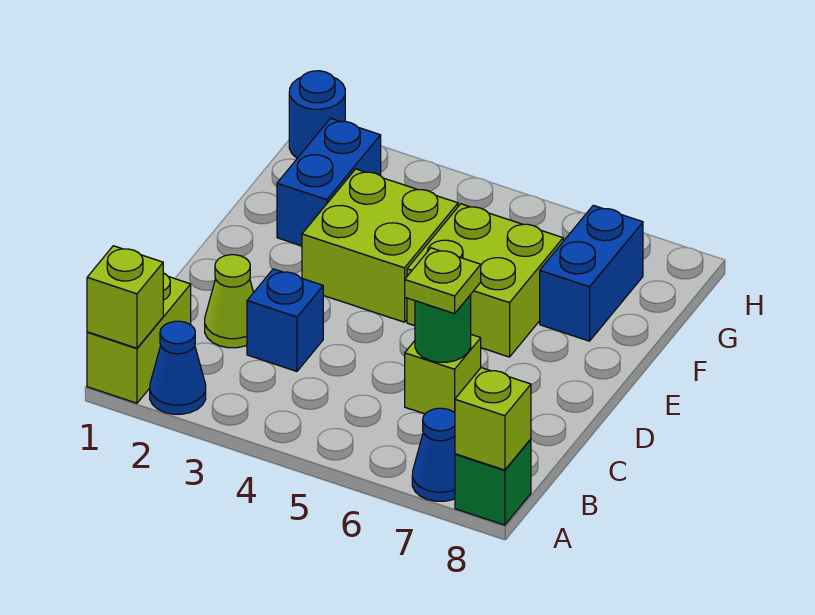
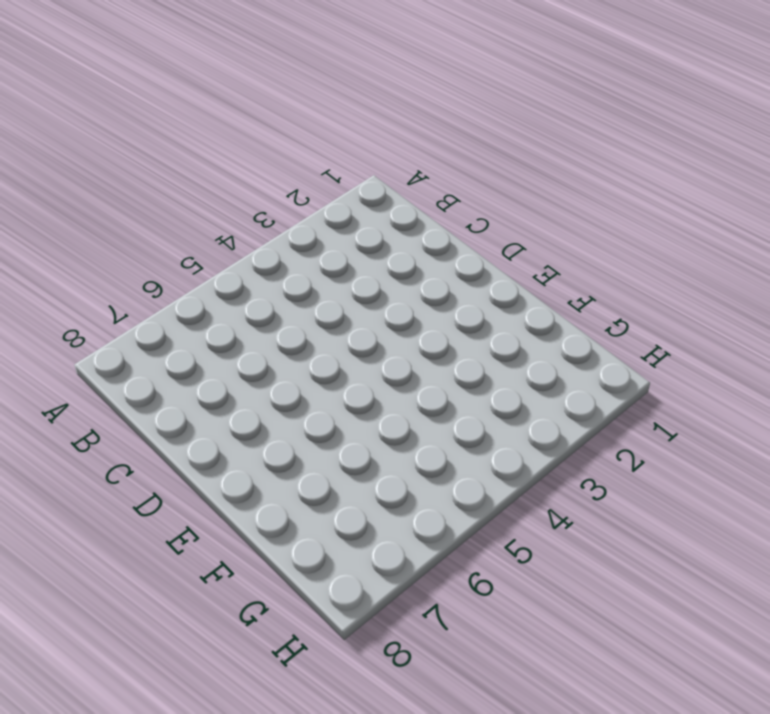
none -> lime brick A1:B1 level 1
none -> blue cone A2 level 1
none -> blue cone A7 level 1

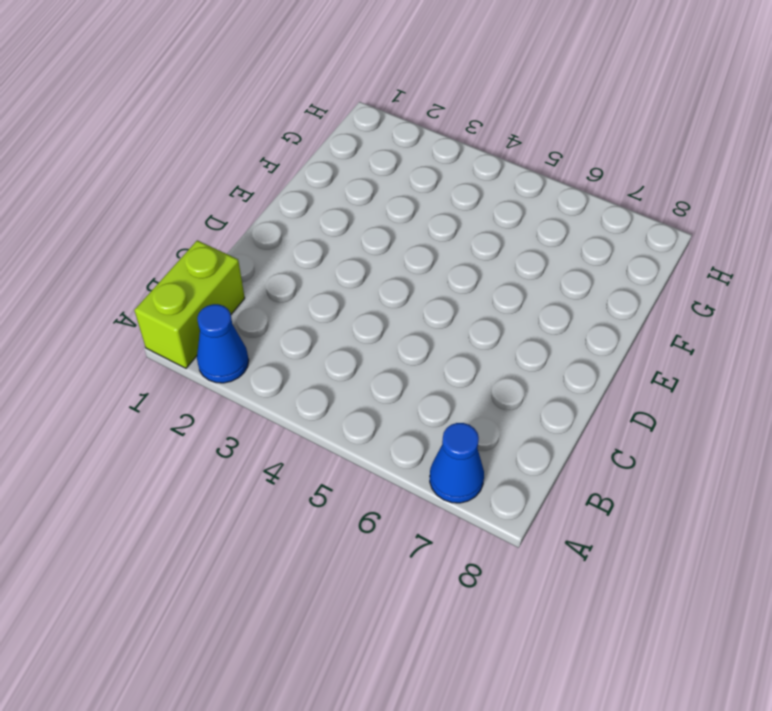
none -> green brick A8 level 1
none -> lime cone C2 level 1
none -> blue brick C3 level 1

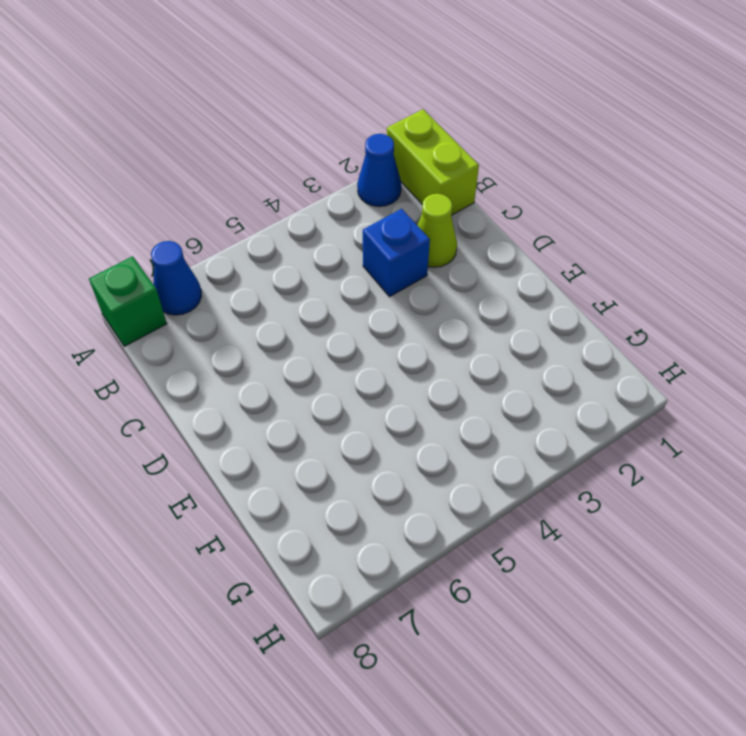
none -> lime brick C6 level 1
none -> lime brick E3:F4 level 1
none -> lime brick E5:F6 level 1

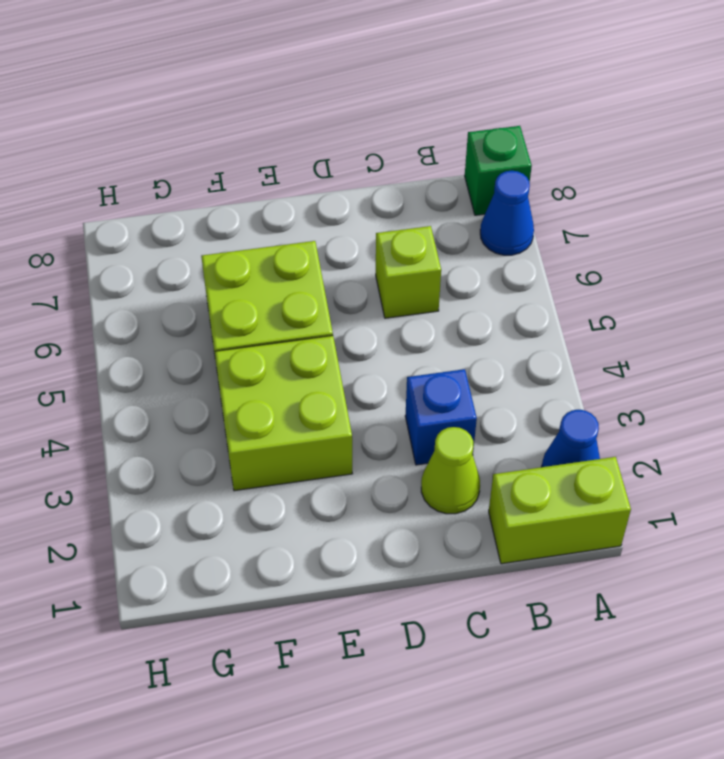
none -> blue brick F2:G2 level 1
none -> blue brick F7:G7 level 1
none -> blue round brick H1 level 1

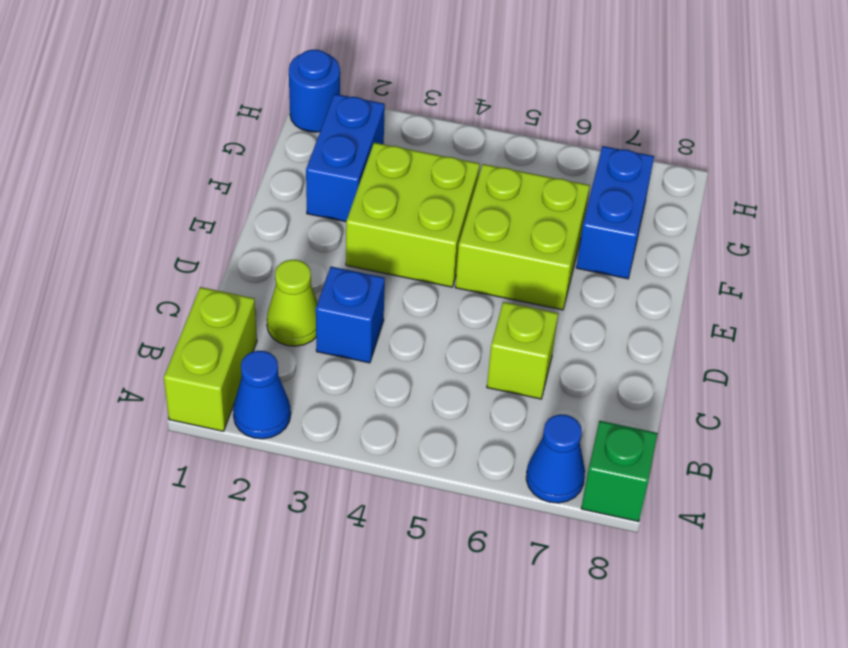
none -> lime brick A1 level 2
none -> lime brick A8 level 2
none -> green round brick C6 level 2

